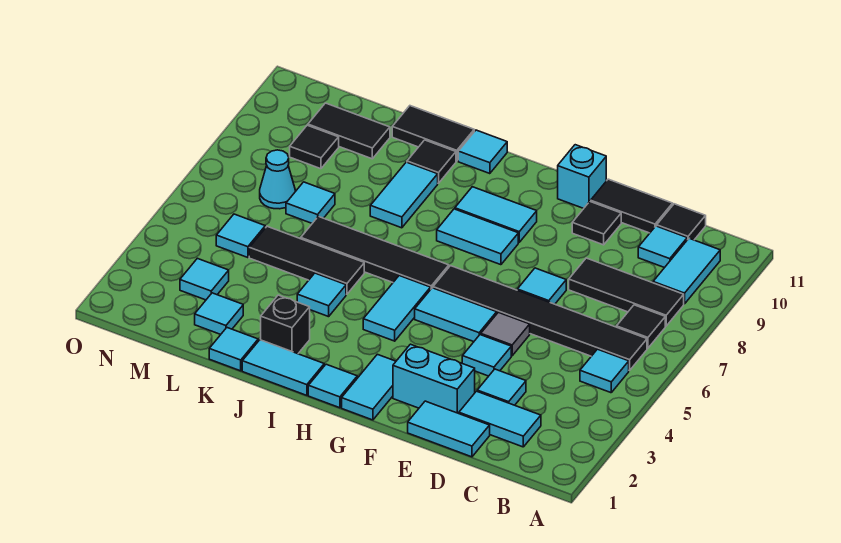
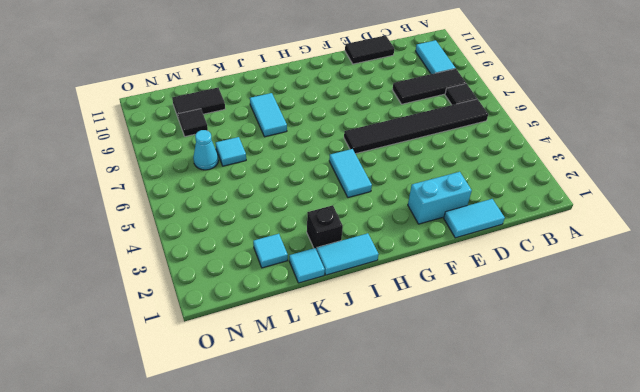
none -> cyan tile B5 level 1
none -> cyan tile C2:D2 level 1
none -> cyan tile C10 level 1
none -> black tile C11 level 1

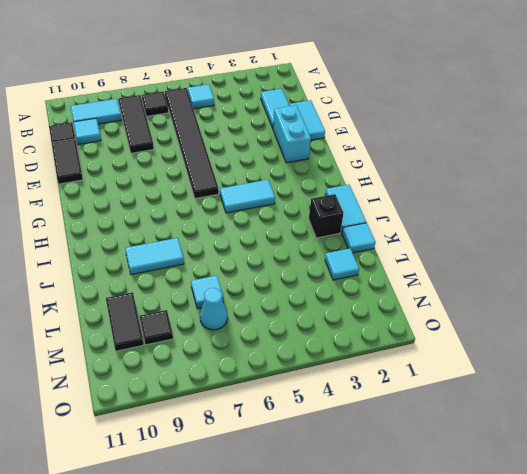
none -> cyan tile D3 level 1
none -> cyan tile E4 level 1
none -> grey tile E5 level 1
none -> cyan tile E7 level 1

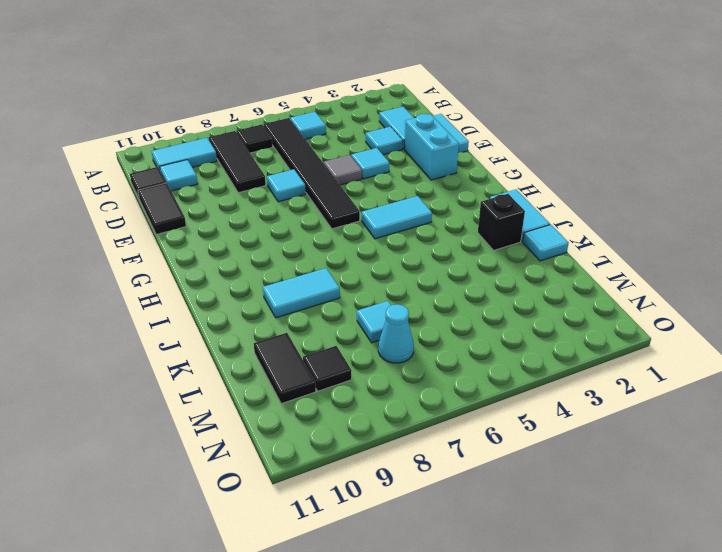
none -> black tile E10 level 1
none -> cyan tile F5:G5 level 1
none -> cyan brick F11 level 1
none -> cyan tile G1:G2 level 1

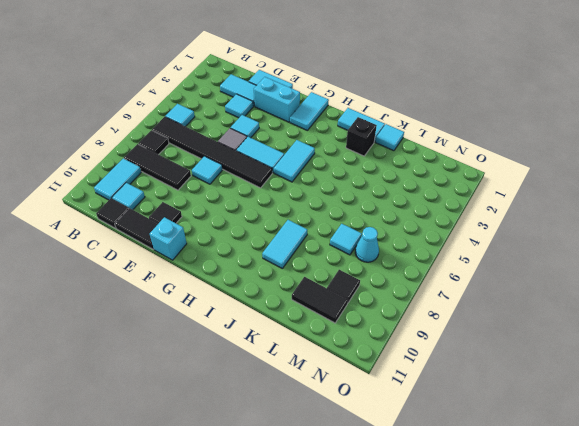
none -> cyan tile G8:H8 level 1
none -> cyan tile G9:H9 level 1
none -> cyan tile H1 level 1
none -> black tile H6:K6 level 1

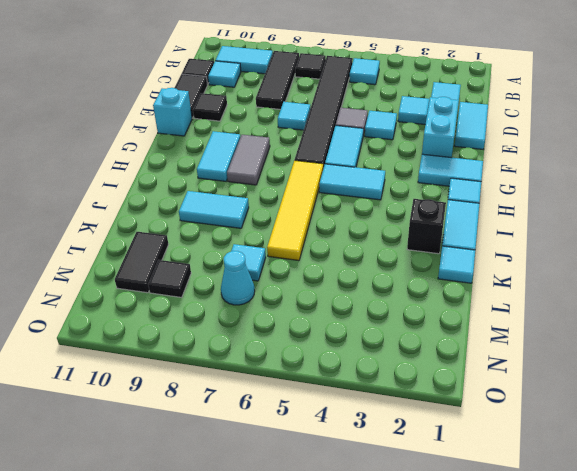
grey tile G8:H8 level 1 -> cyan tile G8:H8 level 1
yellow tile H6:K6 level 1 -> black tile H6:K6 level 1
none -> cyan tile I11 level 1
none -> cyan tile J4 level 1
none -> black tile J5:L5 level 1
none -> black tile J10 level 1

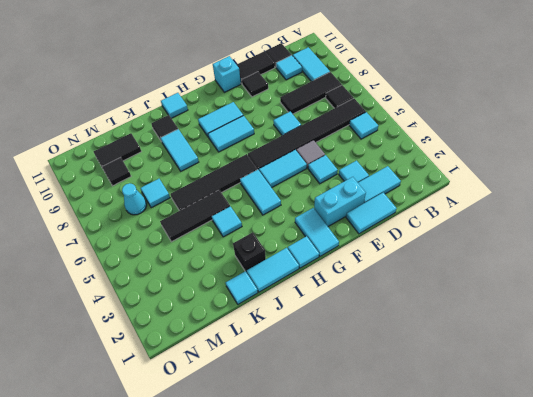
none -> black tile J11:K11 level 1
none -> cyan tile L2 level 1
none -> cyan tile M3 level 1
none -> cyan tile M5 level 1

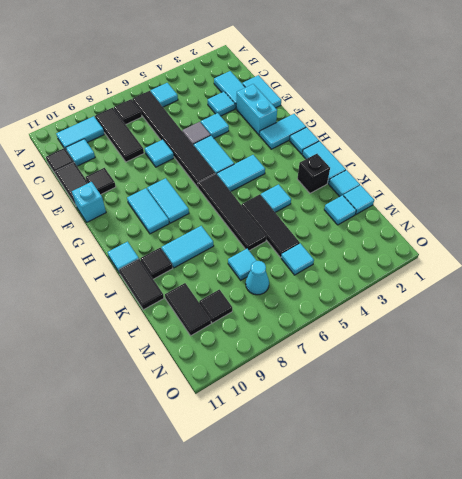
cyan tile L1 level 1 -> cyan tile M3 level 1

